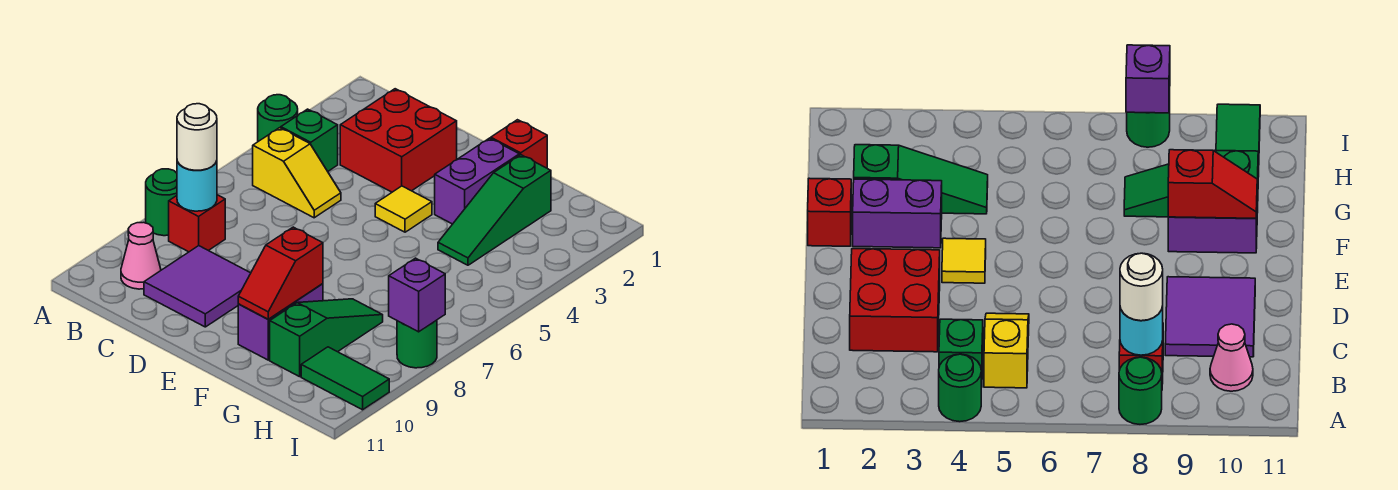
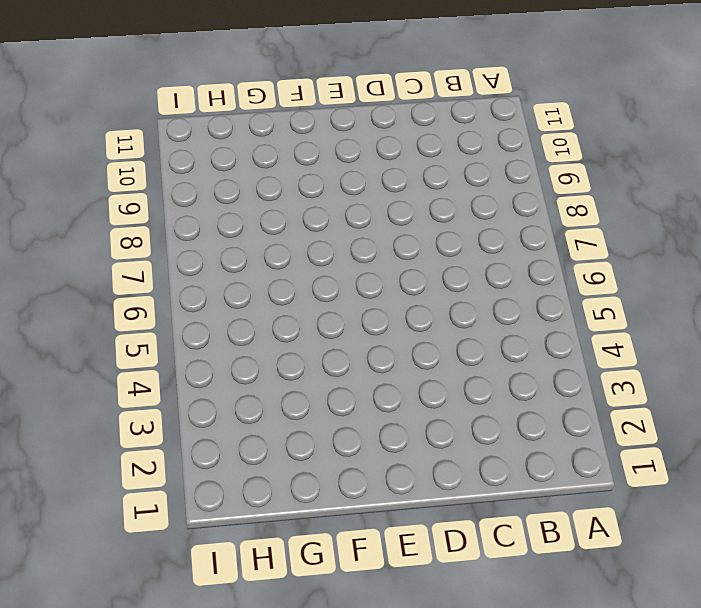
none -> green round brick A4 level 1
none -> green round brick A8 level 1
none -> green brick B4 level 1

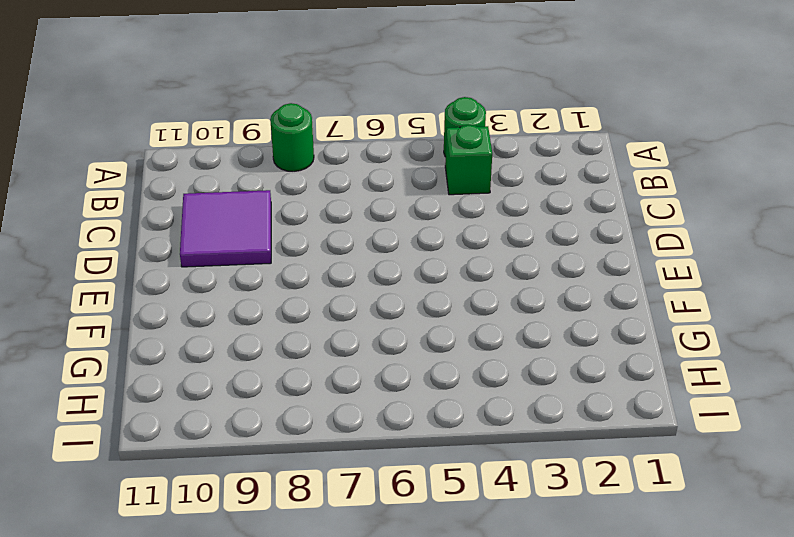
none -> yellow slope B5:C5 level 1 top B
none -> red brick B8 level 1
none -> pink cone B10 level 1

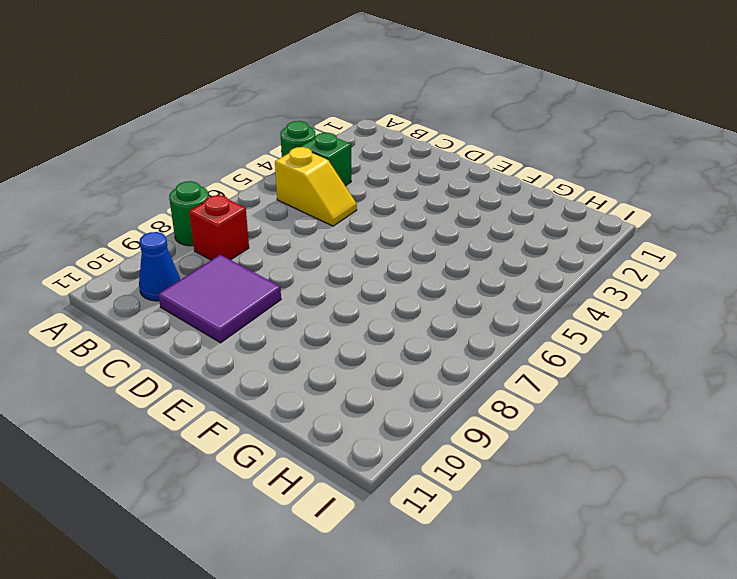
blue cone B10 level 1 -> pink cone B10 level 1
none -> red brick C2:D3 level 1
none -> yellow tile E4 level 1
none -> red brick F1 level 1

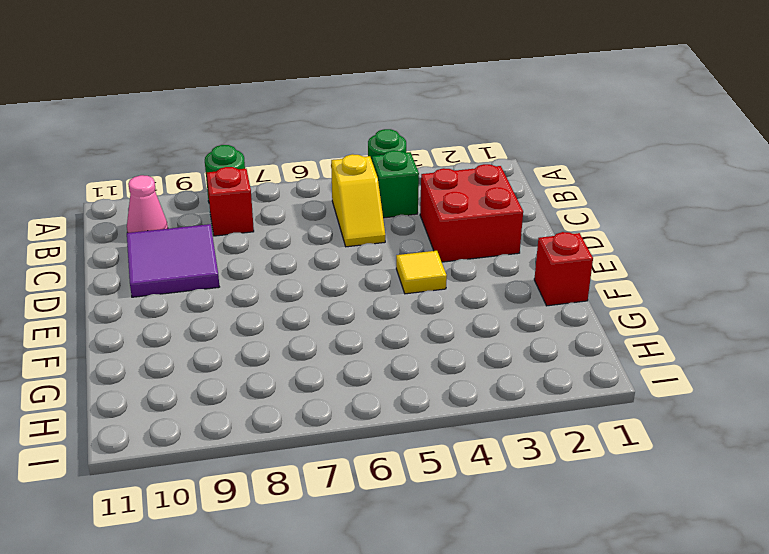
none -> purple brick F2:F3 level 1
none -> purple brick F9:F10 level 1
none -> green slope G2:G4 level 1 top 2

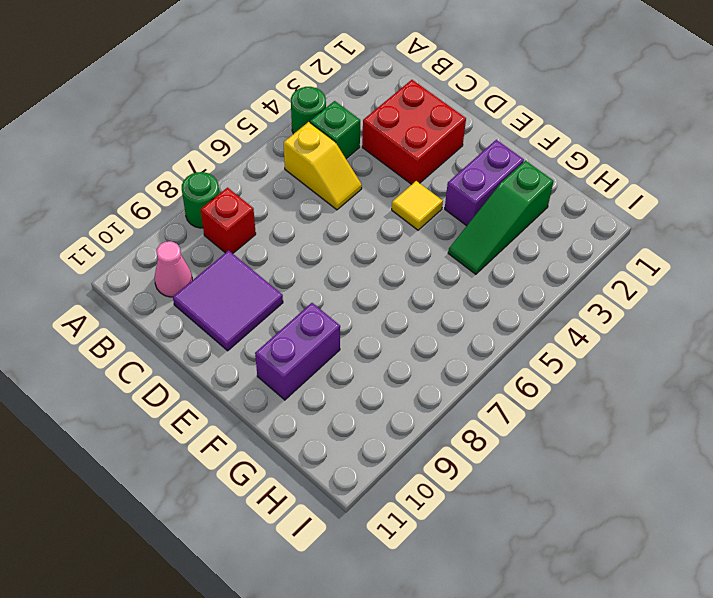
none -> red brick F1 level 1
none -> green slope G8:G10 level 1 top 10
none -> green tile H10:I10 level 1

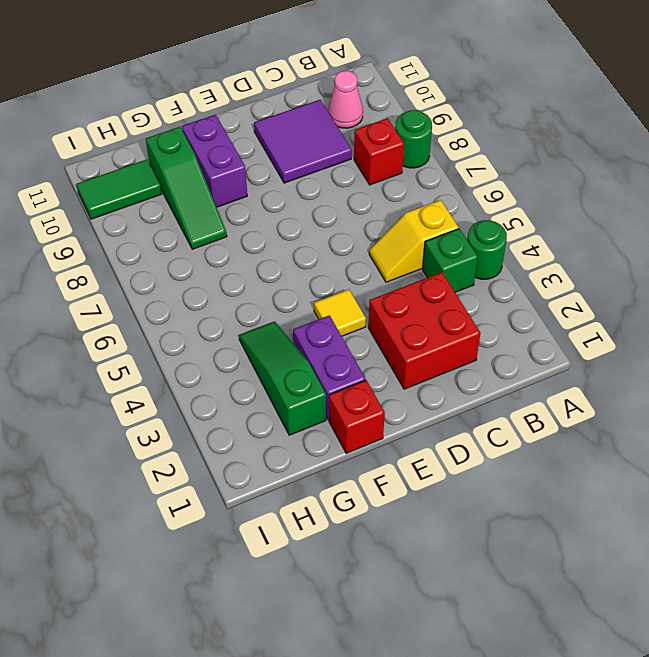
none -> green round brick I8 level 1
none -> cyan round brick B8 level 2
none -> red slope F9:F10 level 2 top 9

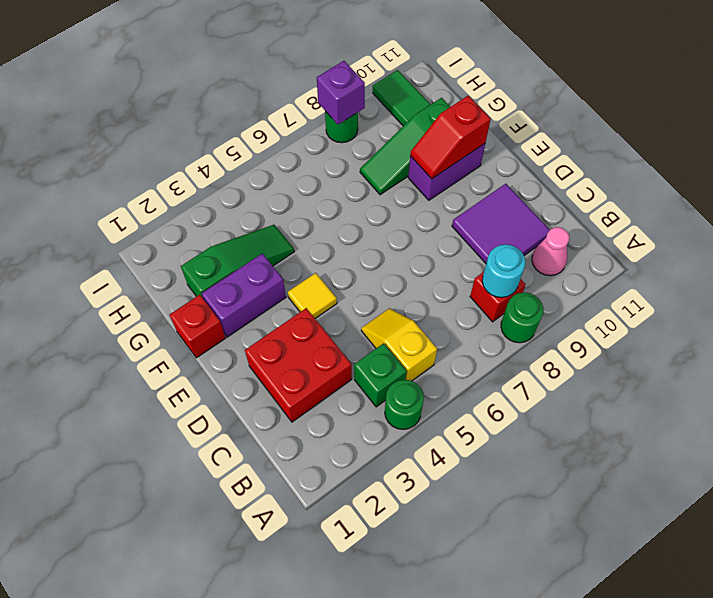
red slope F9:F10 level 2 top 10 -> red slope F9:F10 level 2 top 9
none -> white round brick B8 level 3

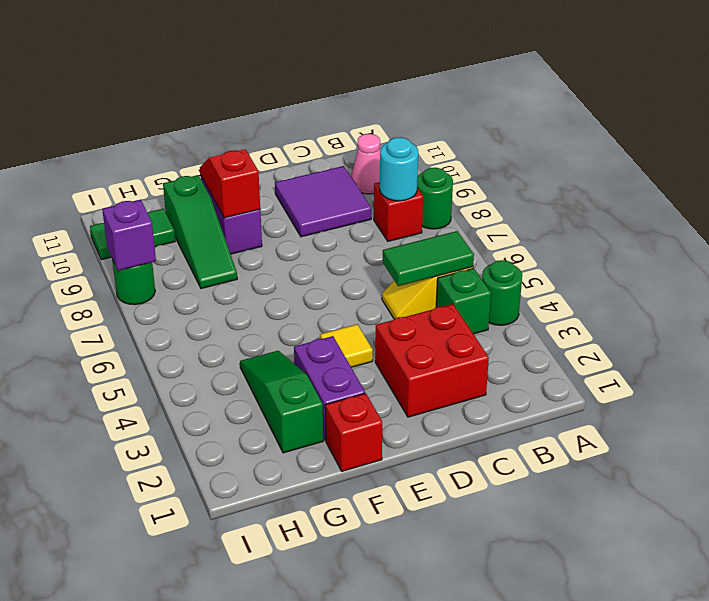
green tile B5:C5 level 2 -> none
none -> white round brick B8 level 3

